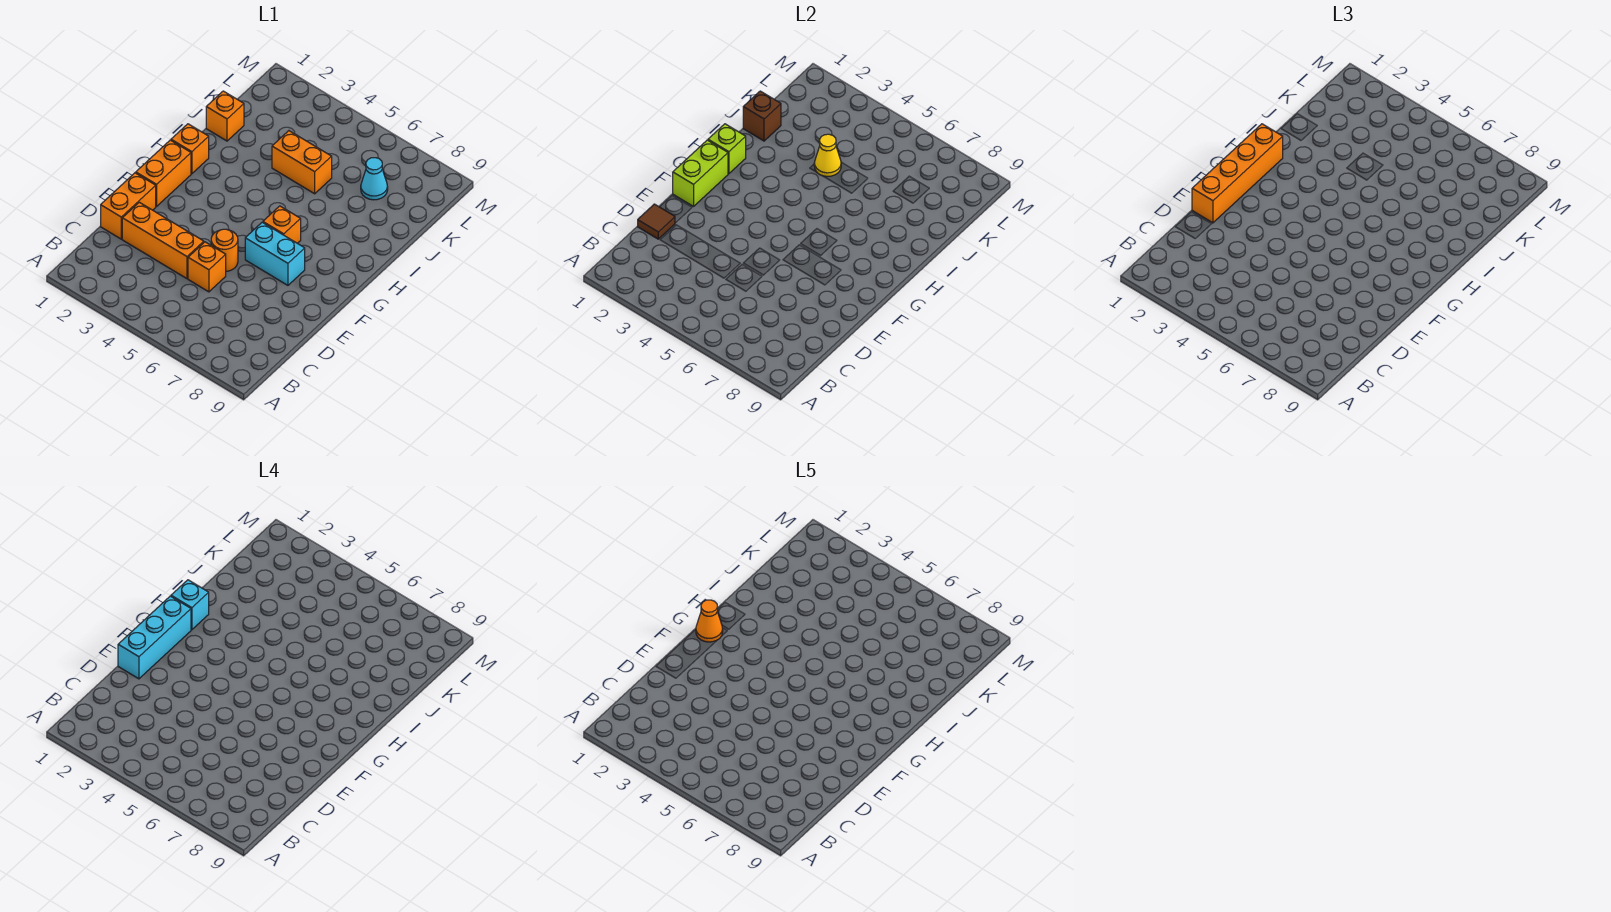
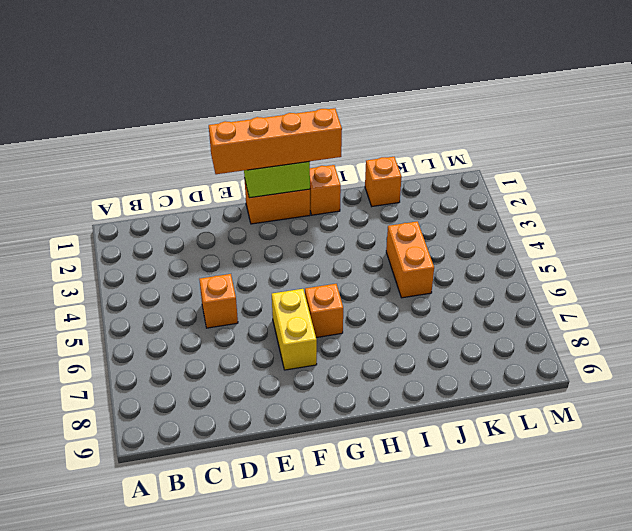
yellow brick F6:F7 level 1 -> cyan brick F6:F7 level 1
none -> orange brick D1:E1 level 1
none -> orange brick D2:D4 level 1
none -> orange round brick E5 level 1

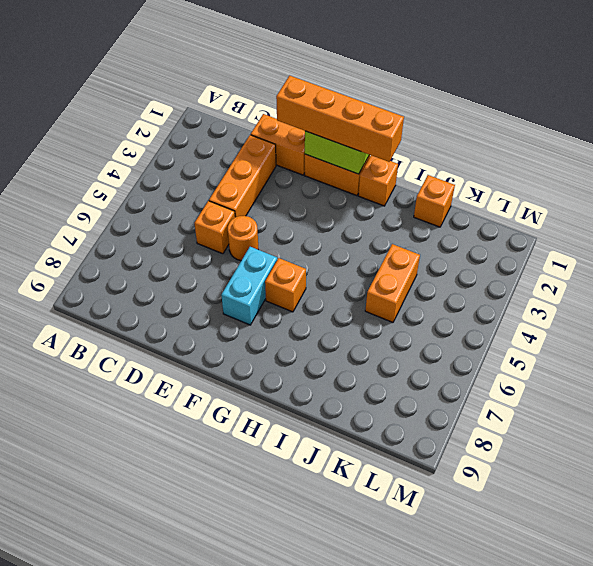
none -> cyan cone K7 level 1
none -> brown tile D1 level 2
none -> lime brick H1 level 2

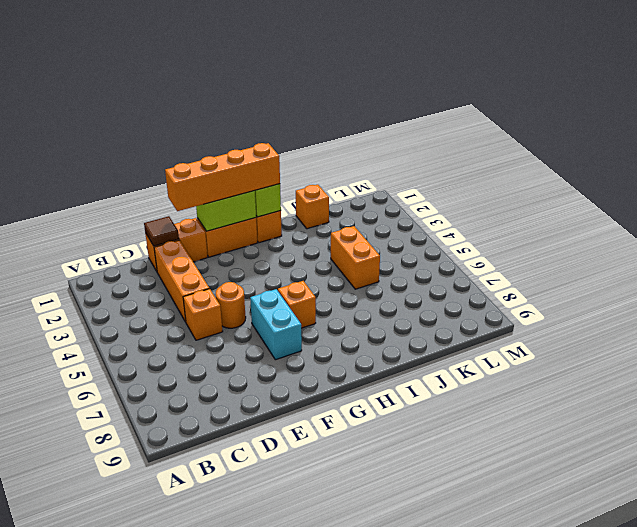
none -> cyan cone K7 level 1
none -> brown brick J1 level 2
none -> yellow cone J4 level 2

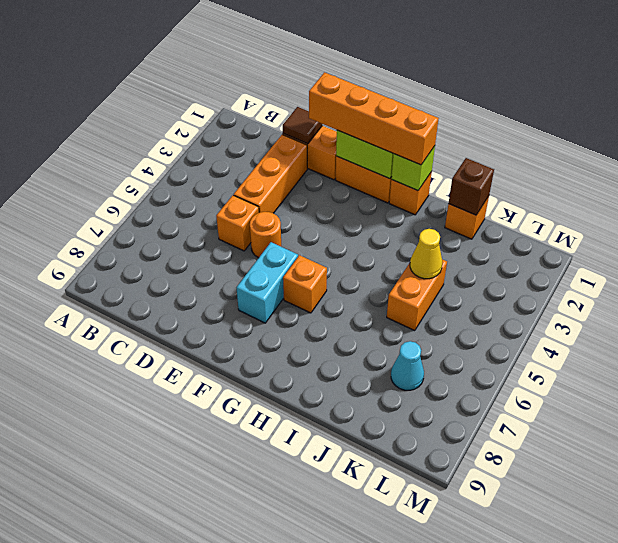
none -> cyan brick E1:G1 level 4
none -> cyan brick H1 level 4
none -> orange cone G1 level 5

